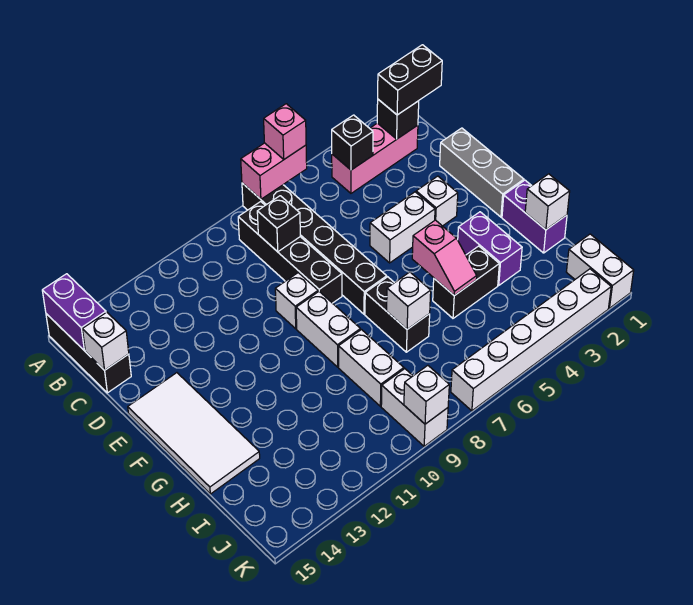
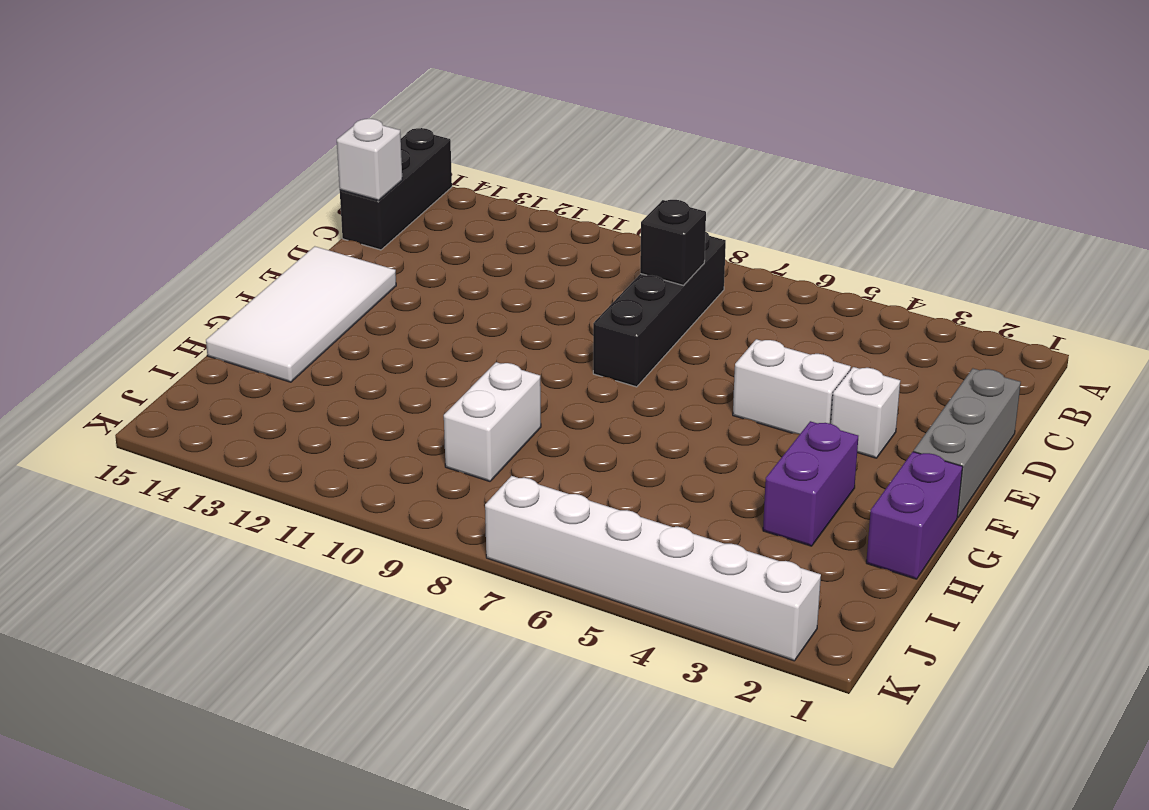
none -> black brick A7:F7 level 1
none -> pink brick B2:B4 level 1
none -> white brick E9 level 1
none -> white brick F9:G9 level 1

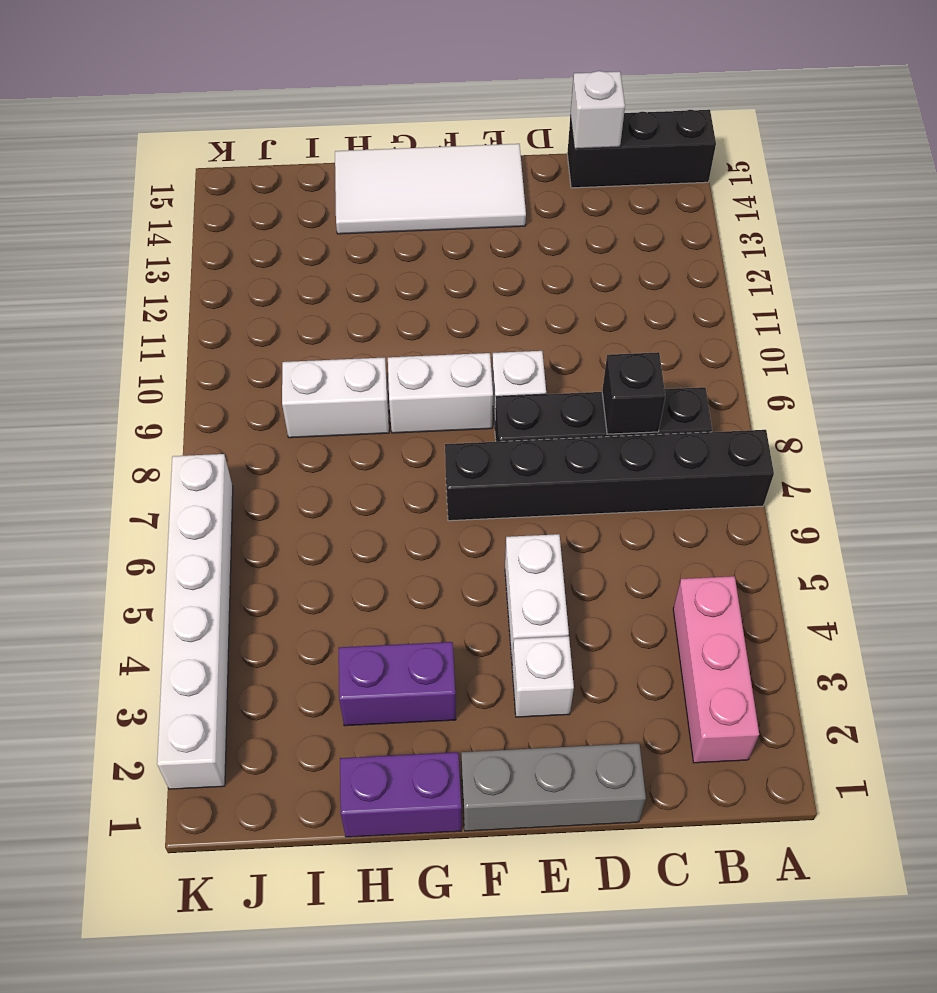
none -> black brick G7:H7 level 1
none -> black brick H4:H5 level 1
none -> white brick J1:K1 level 1
none -> white brick J9:K9 level 1

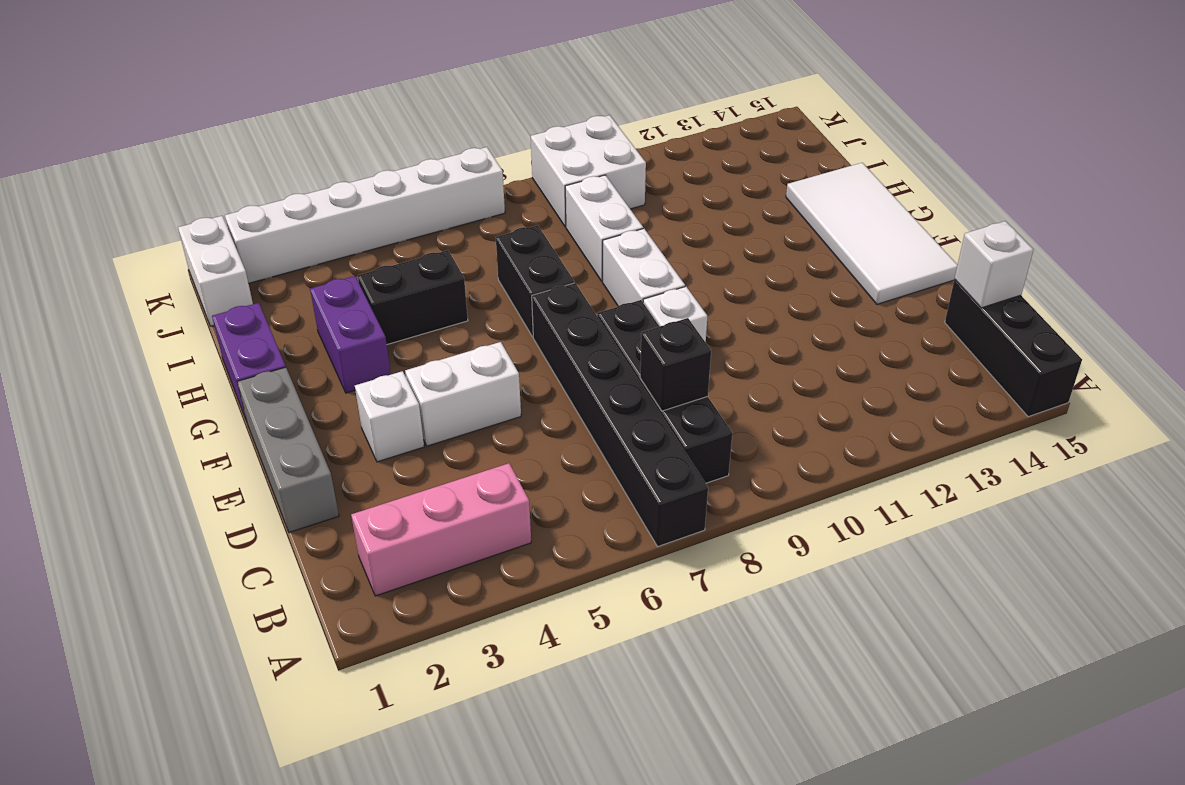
white brick J9:K10 level 1 -> white brick J9:K9 level 1
none -> pink brick A6:A7 level 2
none -> purple brick A15:B15 level 2
none -> black brick B2 level 2
none -> black brick B4 level 2

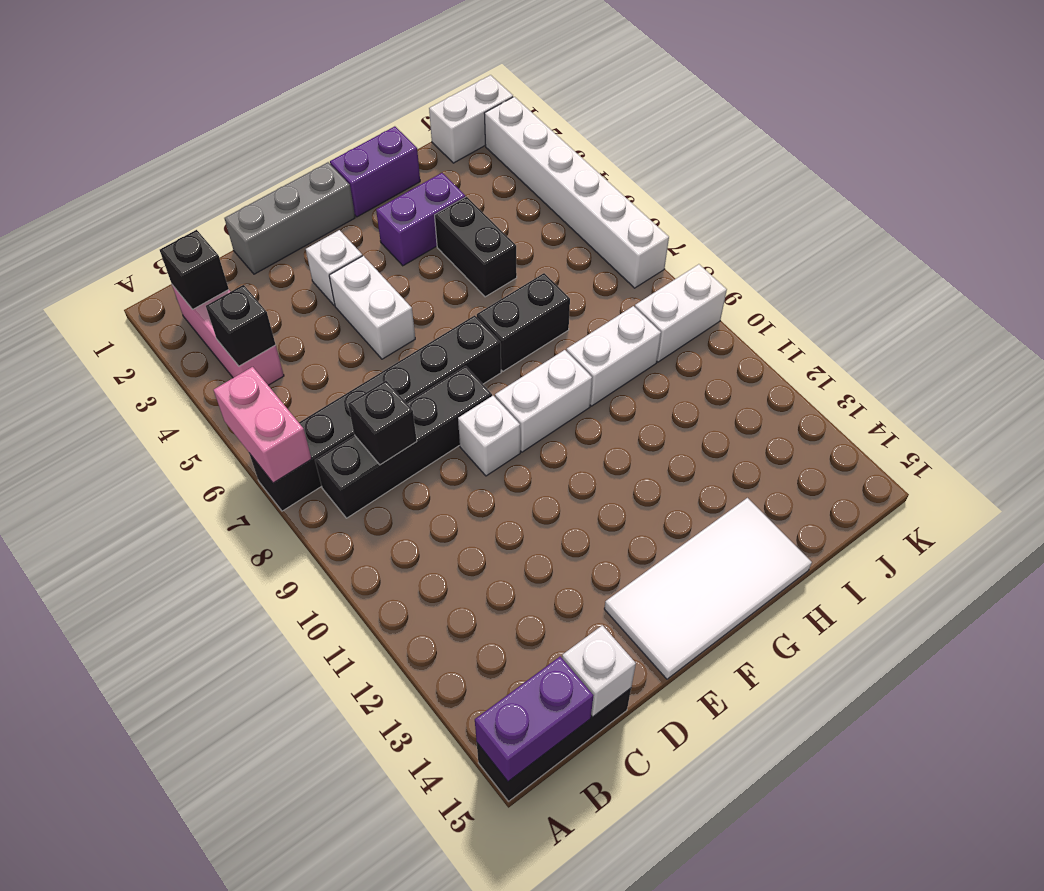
none -> pink slope G5:H5 level 2 top G
none -> white brick H1 level 2
none -> white brick H7 level 2
none -> white brick K9 level 2

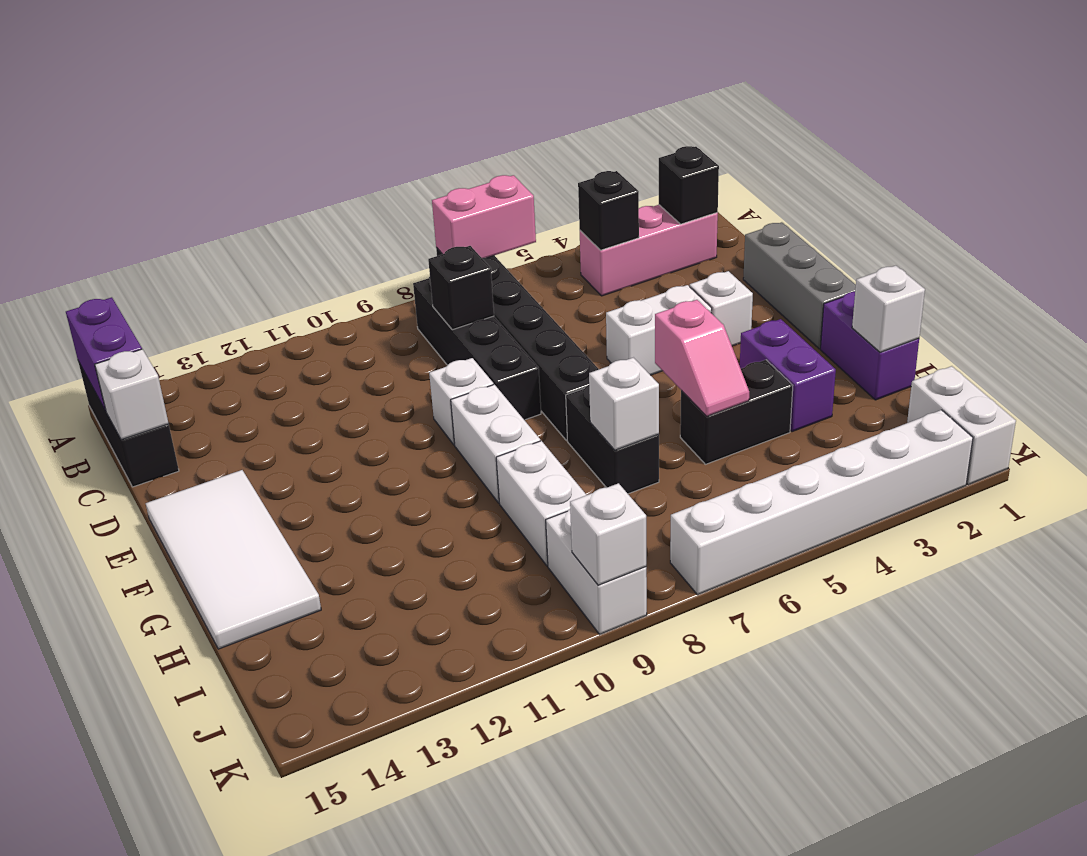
none -> pink brick A6 level 3
none -> black brick B1:B2 level 3

